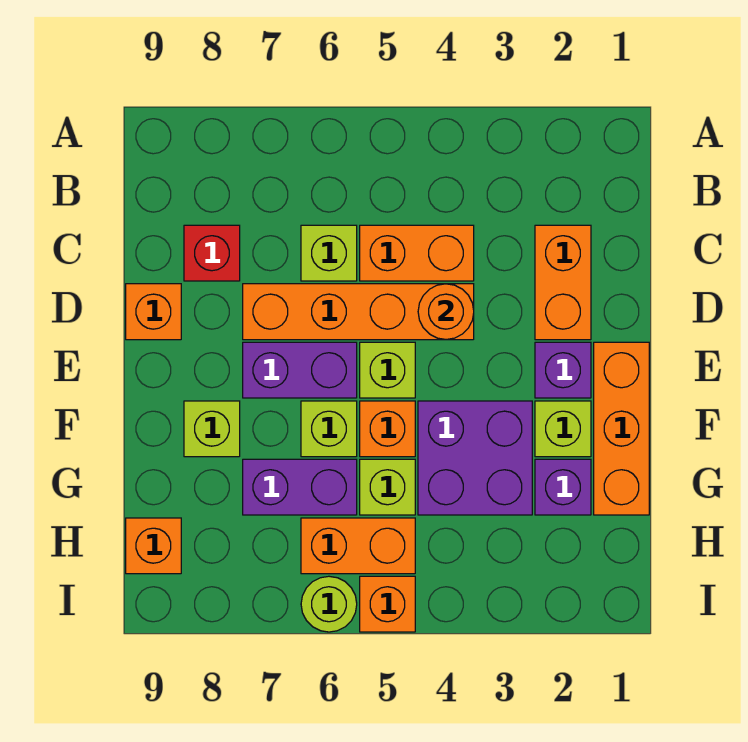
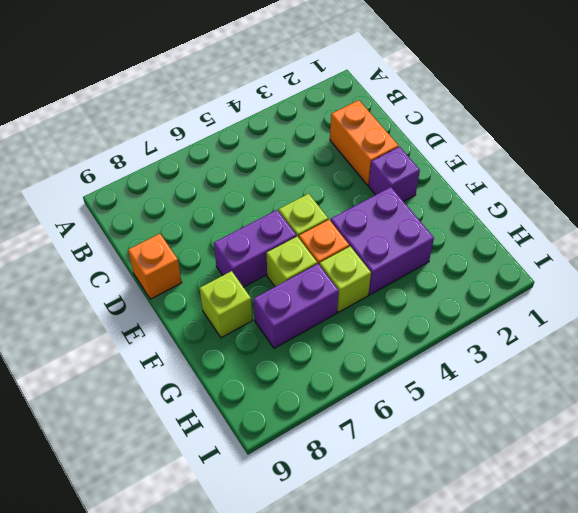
none -> orange brick C4:C5 level 1
none -> lime brick C6 level 1
none -> red brick C8 level 1

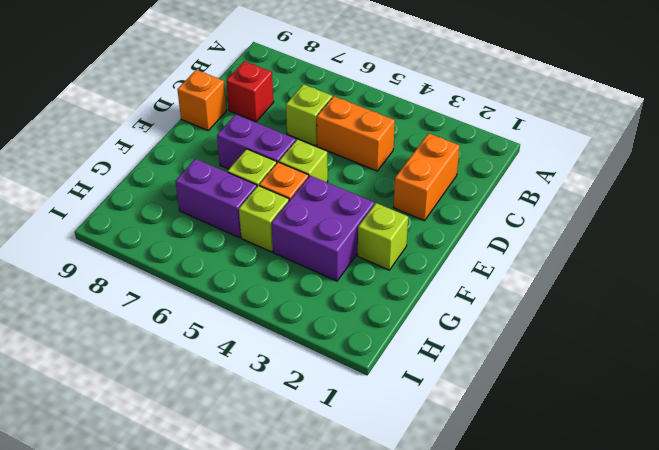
none -> orange brick D4:D7 level 1
none -> orange brick E1:G1 level 1
none -> purple brick E2 level 1

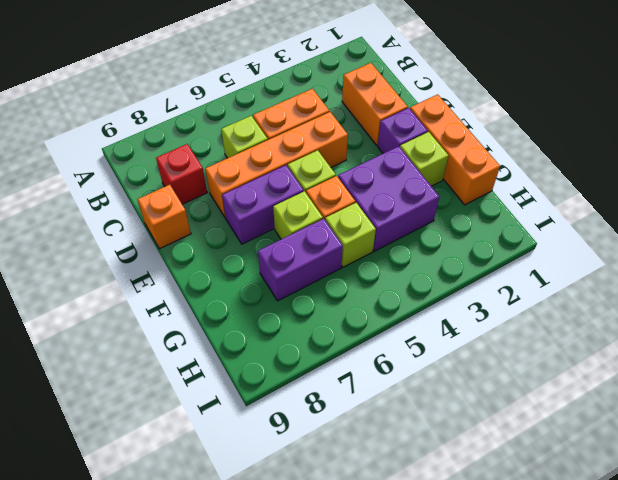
none -> lime brick F8 level 1
none -> purple brick G2 level 1
none -> orange brick H5:H6 level 1

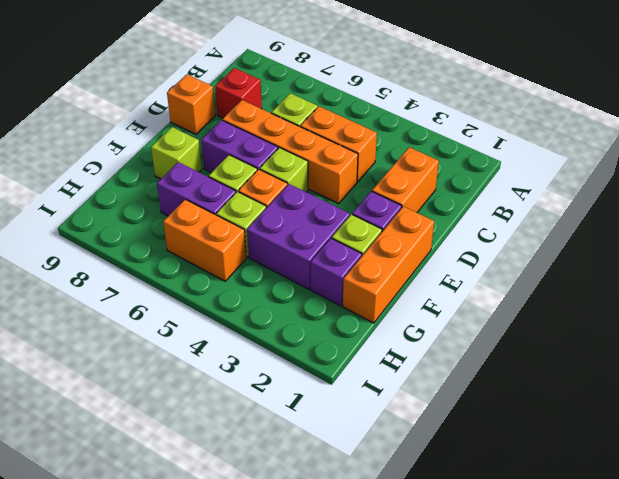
none -> orange brick H9 level 1
none -> orange brick I5 level 1
none -> lime round brick I6 level 1

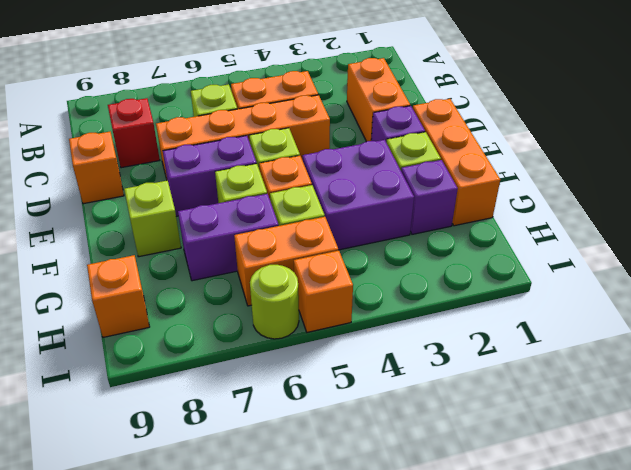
none -> orange round brick D4 level 2

